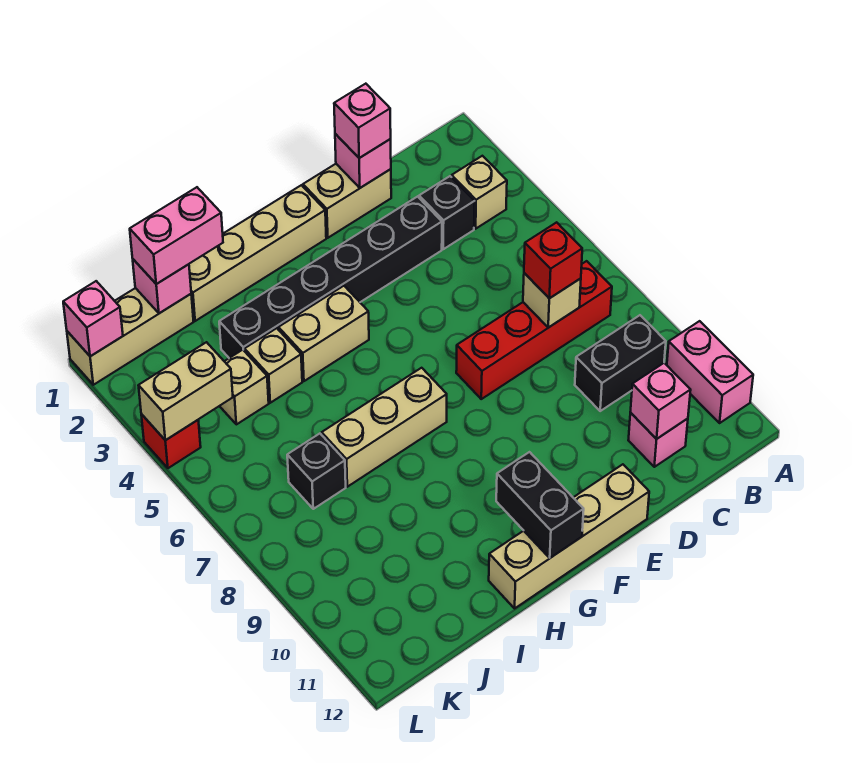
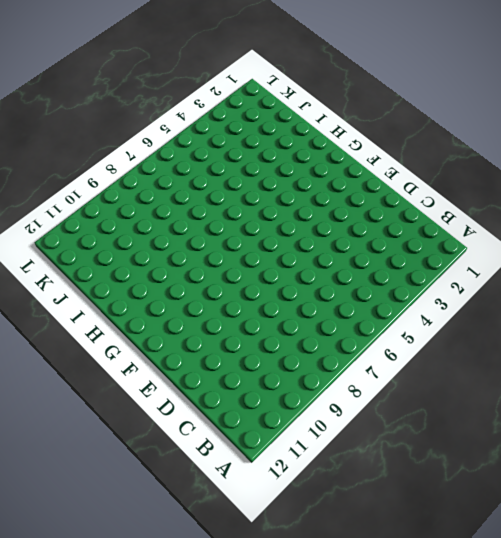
none -> pink brick A10:A11 level 1
none -> tan brick B3 level 1
none -> red brick B7:E7 level 1

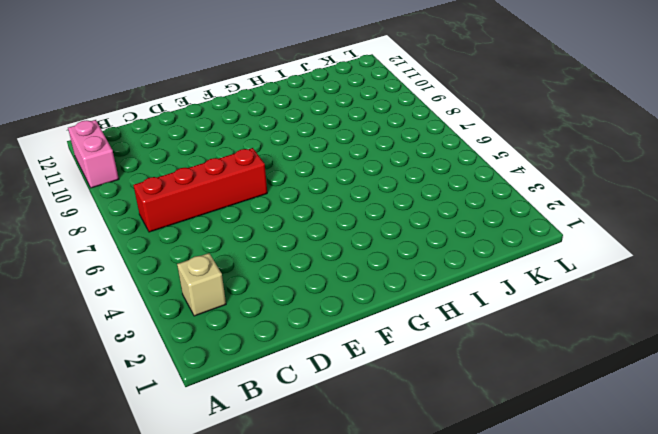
none -> black brick B9:C9 level 1
none -> black brick C3 level 1
none -> pink brick C11 level 1

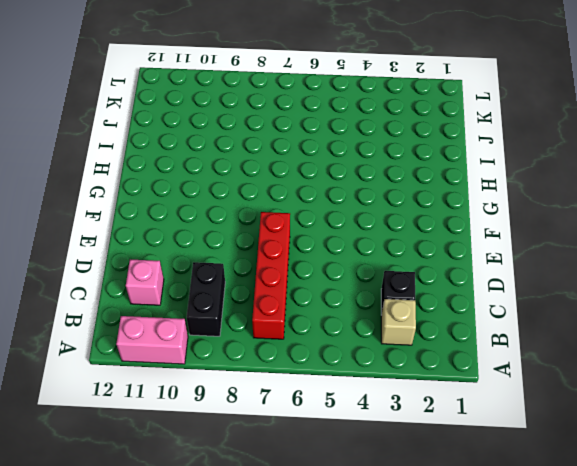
none -> tan brick D1:E1 level 1
none -> black brick D3:I3 level 1
none -> tan brick E12:H12 level 1

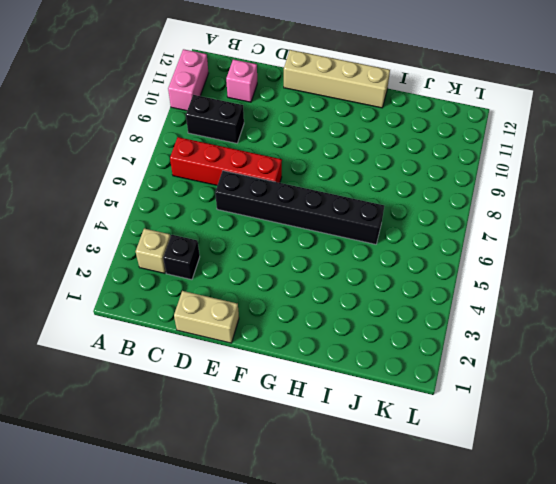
black brick D6:I6 level 1 -> black brick D3:I3 level 1
none -> tan brick F1:I1 level 1
none -> tan brick G4:H4 level 1
none -> tan brick G7:I7 level 1

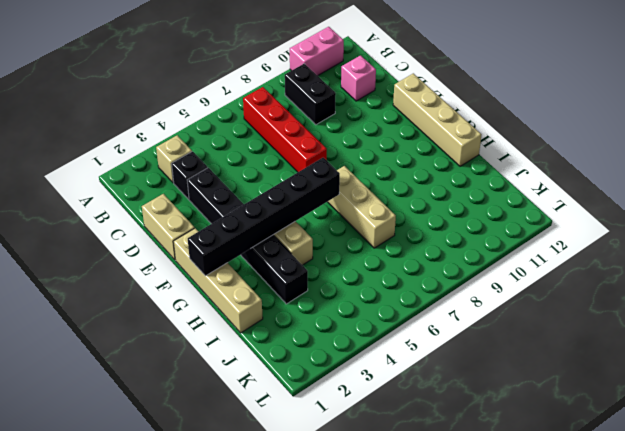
black brick G1:G6 level 2 -> none
none -> tan brick I4 level 1
none -> tan brick J1:L1 level 1
none -> tan brick J4 level 1

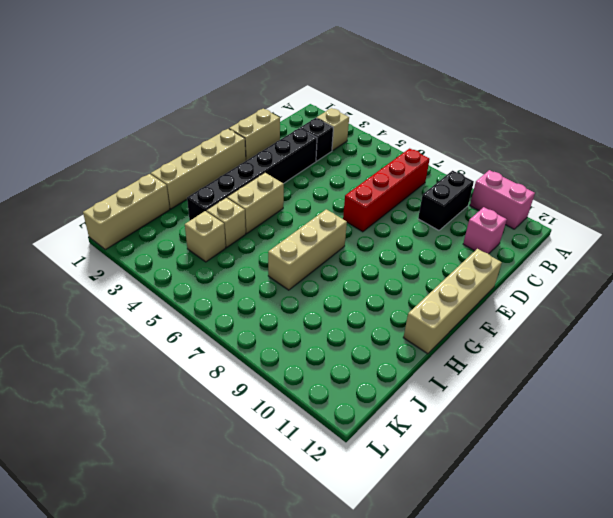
none -> black brick J7 level 1
none -> red brick L4 level 1
none -> tan brick C7 level 2

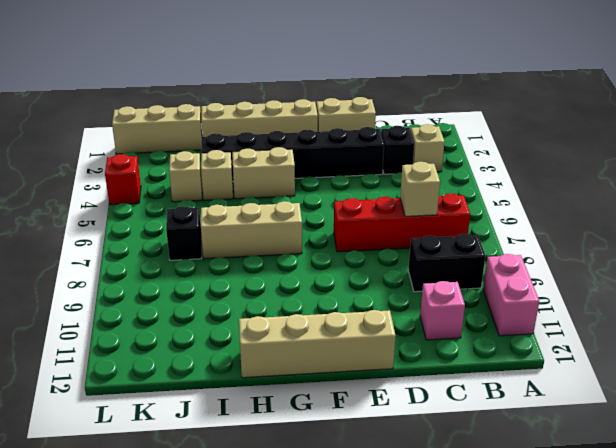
none -> pink brick C11 level 2
none -> pink brick D1 level 2
none -> black brick G11:G12 level 2

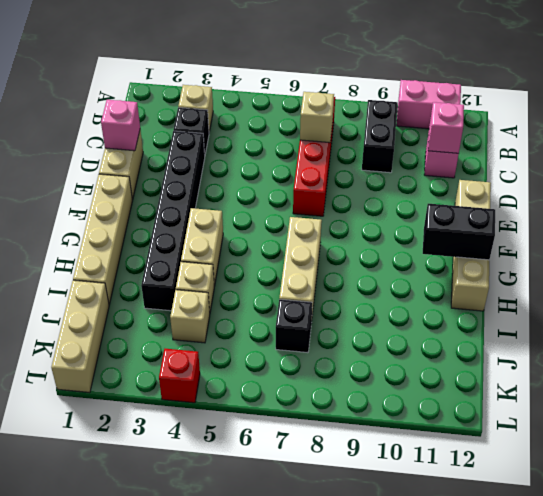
none -> pink brick J1 level 2
none -> tan brick K4:L4 level 2
none -> pink brick L1 level 2

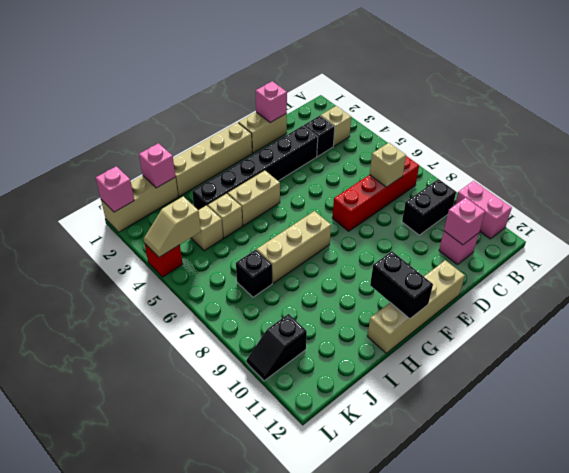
tan slope K4:L4 level 2 top K -> tan brick K4:L4 level 2
black slope K10:L10 level 1 top K -> none
none -> red brick C7 level 3
none -> pink brick D1 level 3
none -> pink brick I1:J1 level 3

